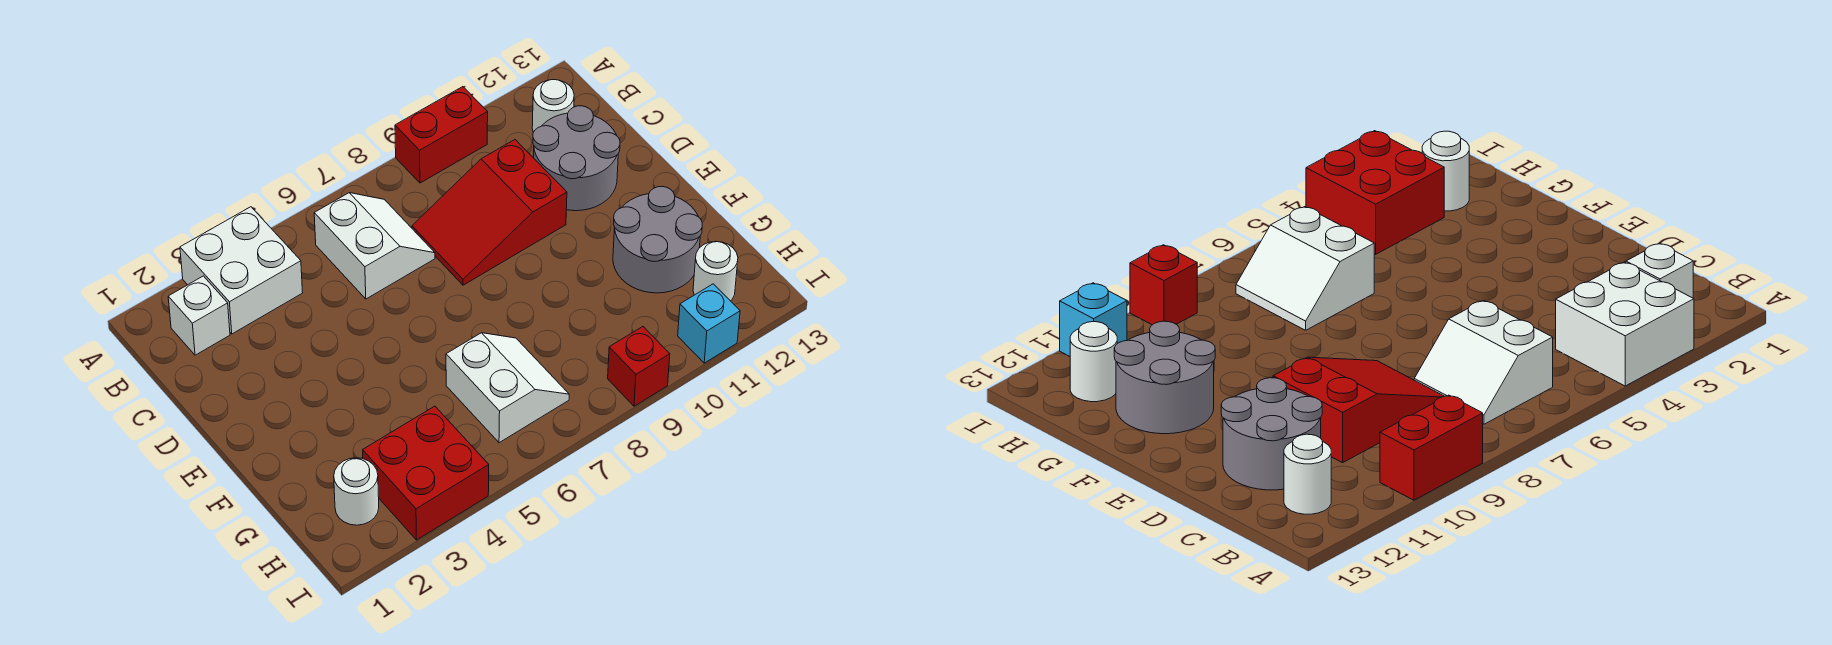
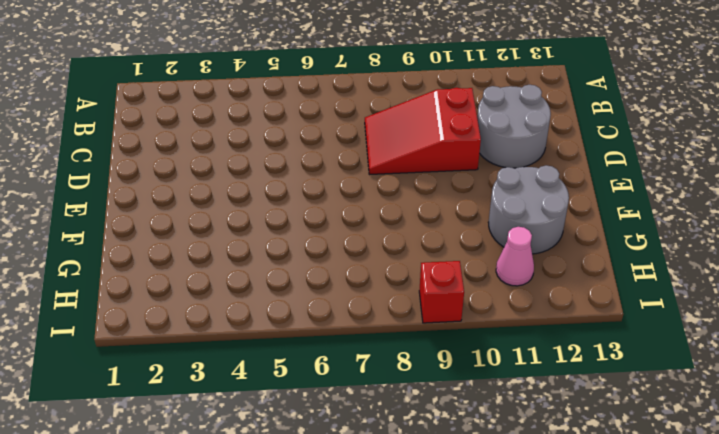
pink cone H11 level 1 -> none
none -> white brick A3:B4 level 1
none -> red brick A9:A10 level 1
none -> white brick B2 level 1

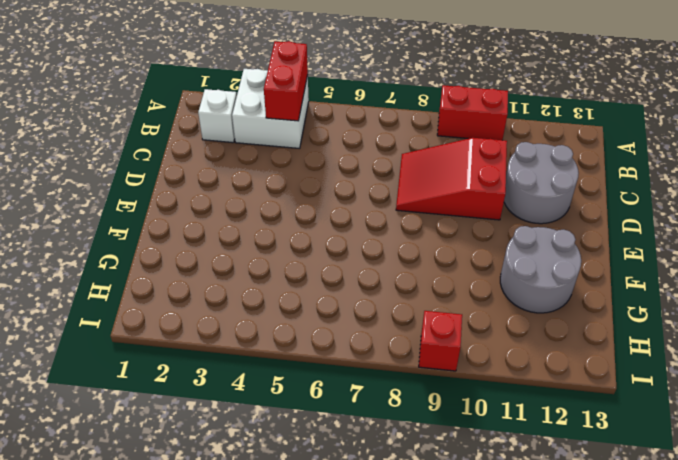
red brick A4:B4 level 2 -> none
none -> white slope B6:C7 level 1 top 6
none -> white round brick B12 level 1
none -> white slope G6:H7 level 1 top 6

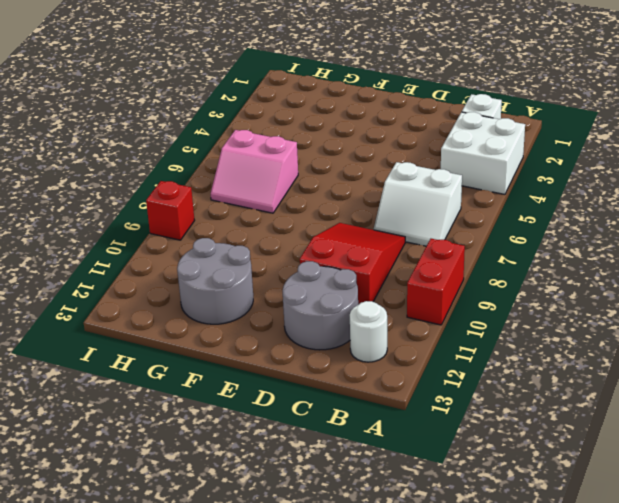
pink slope G6:H7 level 1 top 6 -> white slope G6:H7 level 1 top 6
none -> white round brick H2 level 1
none -> red brick H3:I4 level 1
none -> white round brick H12 level 1

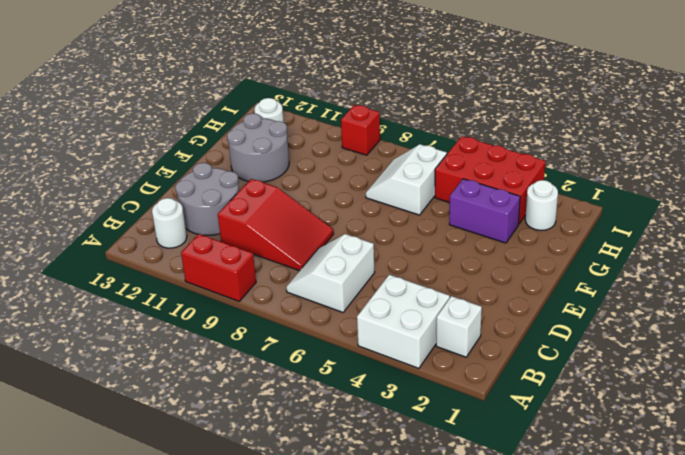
purple brick G3:G4 level 1 -> none
red brick H3:I5 level 1 -> red brick H3:I4 level 1
none -> cyan brick I11 level 1

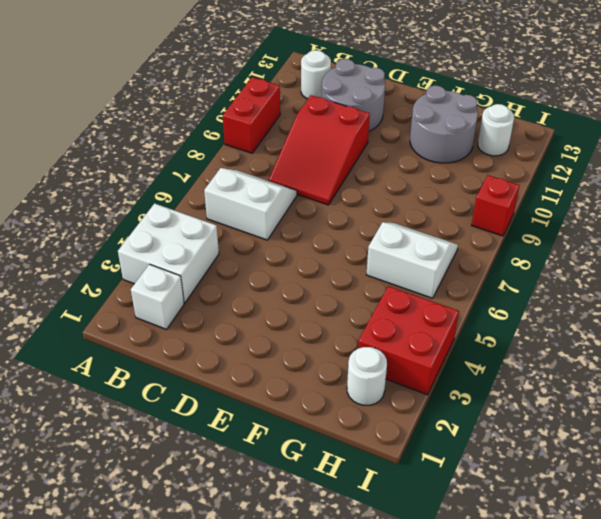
none -> cyan brick I11 level 1

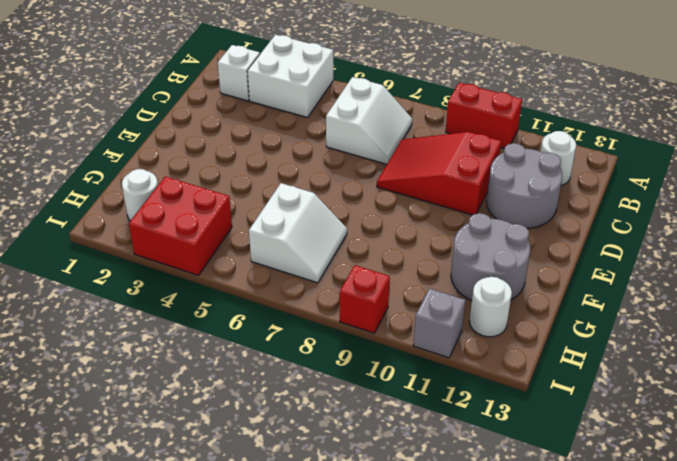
grey brick I11 level 1 -> cyan brick I11 level 1

